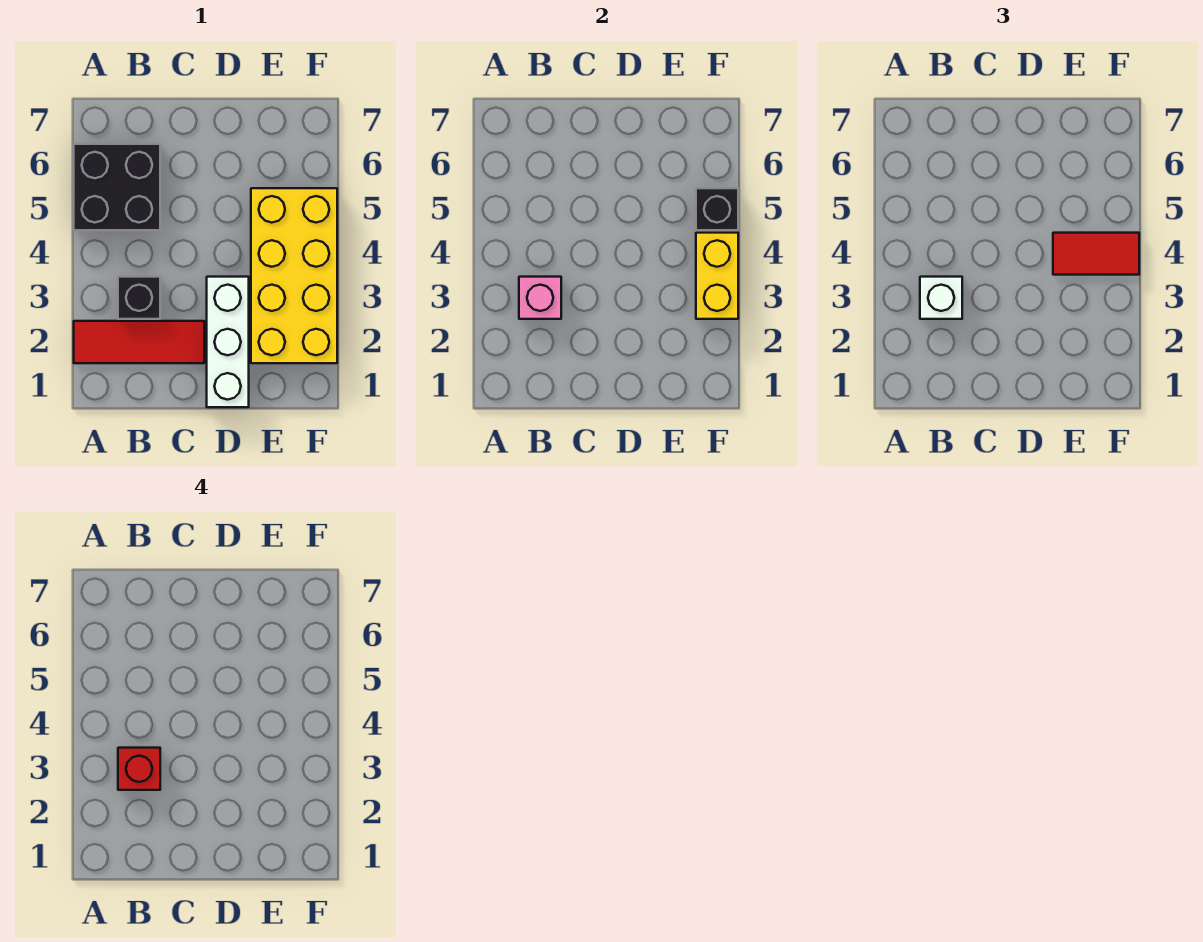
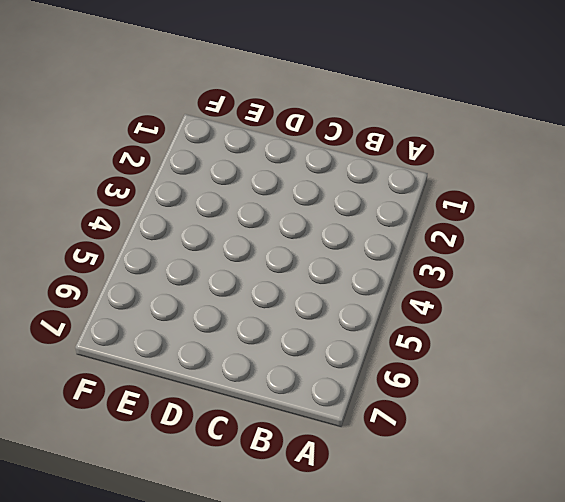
none -> red tile A2:C2 level 1
none -> black brick A5:B6 level 1

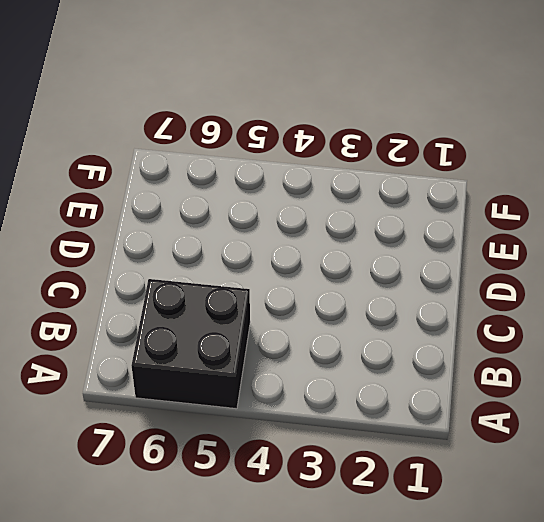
none -> red tile A2:C2 level 1
none -> black brick B3 level 1

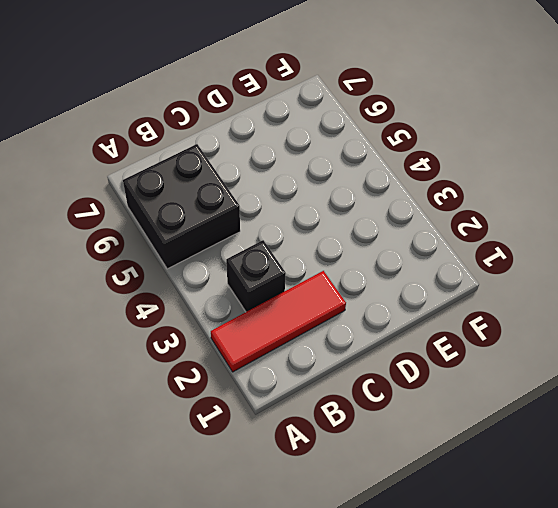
none -> white brick D1:D3 level 1
none -> yellow brick E2:F5 level 1

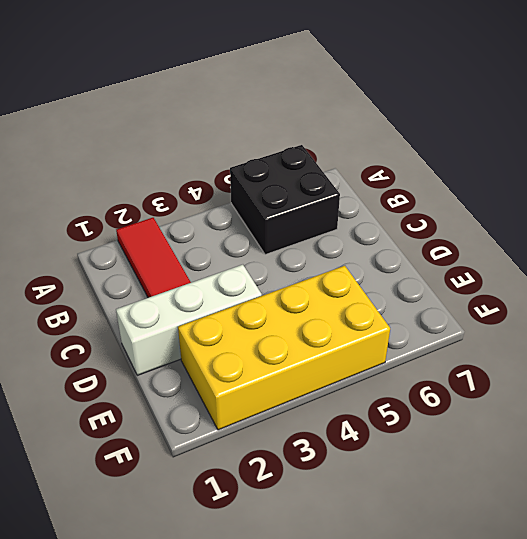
none -> black brick B3 level 1
none -> pink brick B3 level 2

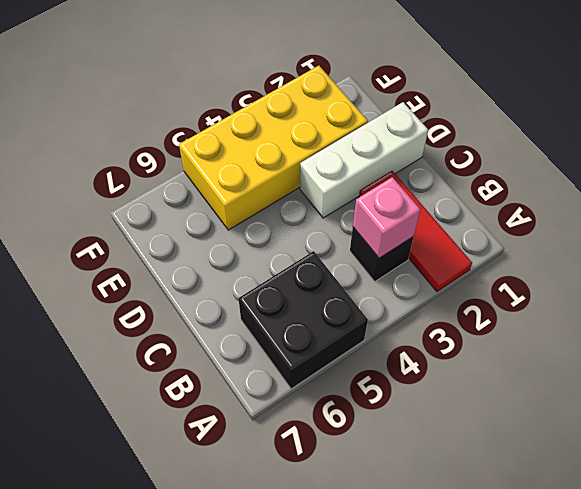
none -> yellow brick F3:F4 level 2
none -> black brick F5 level 2

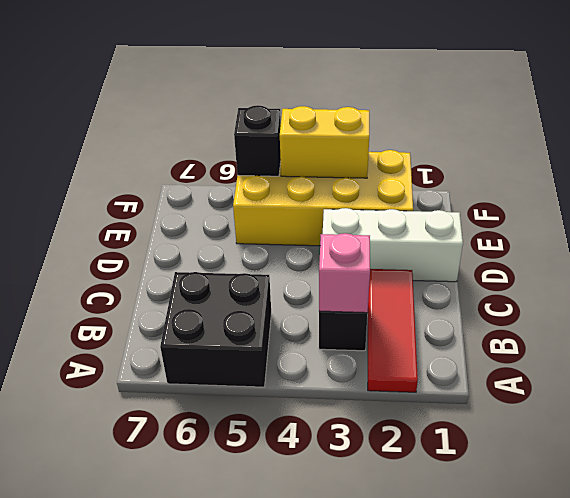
none -> white brick B3 level 3
none -> red tile E4:F4 level 3

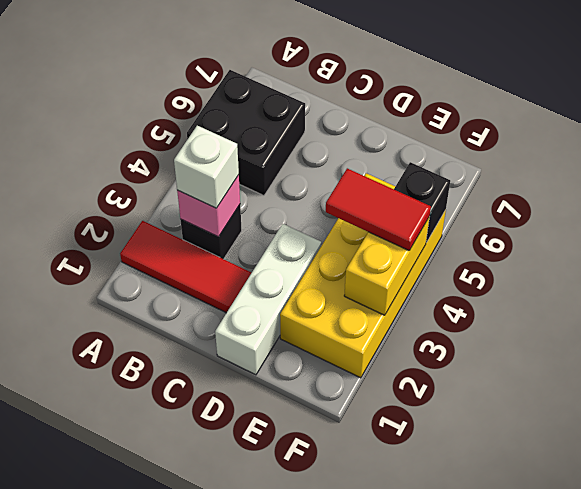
none -> red brick B3 level 4

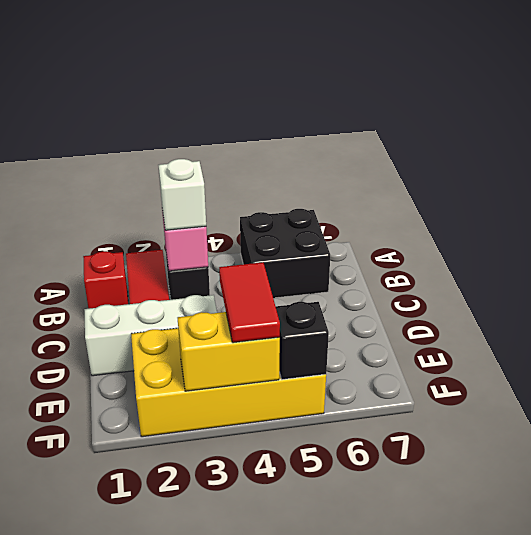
red brick B1 level 1 -> red brick B3 level 4

